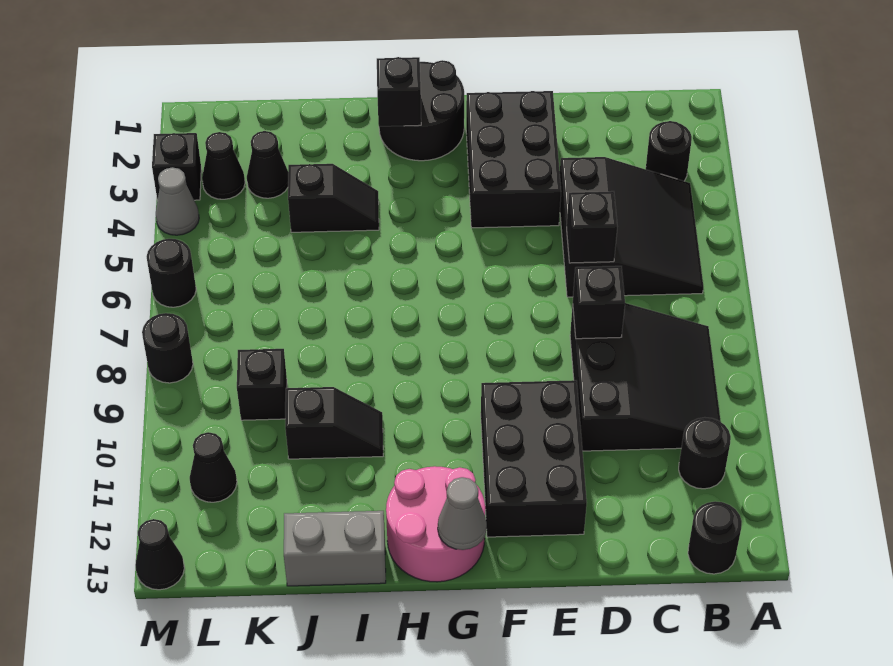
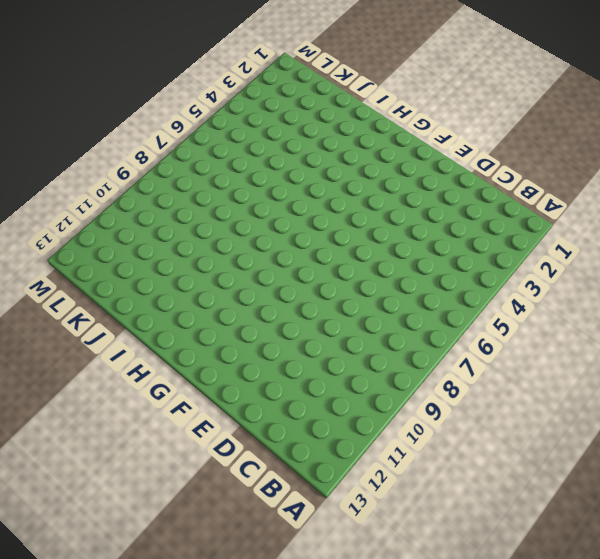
none -> black round brick B3 level 1
none -> black slope B4:D6 level 1 top D
none -> black slope B8:D10 level 1 top D

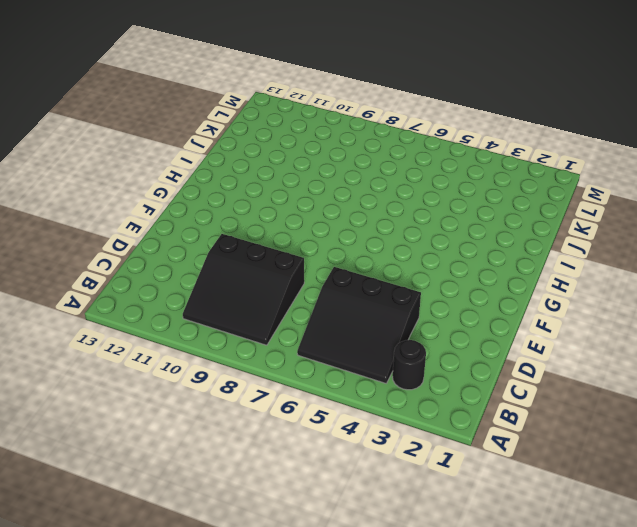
none -> black round brick B11 level 1
none -> black round brick B13 level 1
none -> black brick E2:F4 level 1

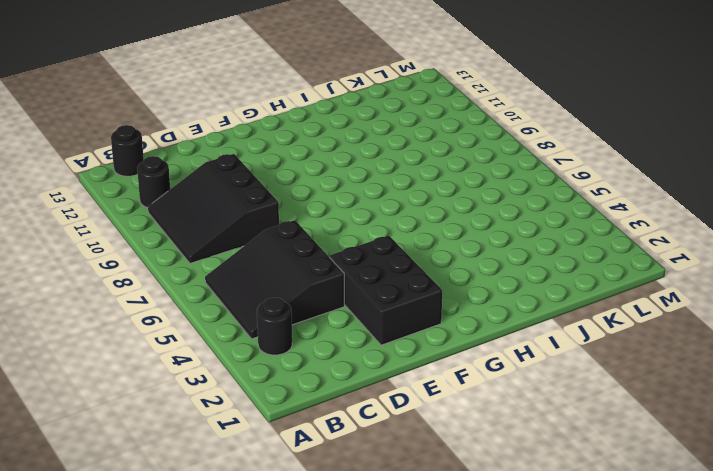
none -> black brick E10:F12 level 1
none -> black round brick G1:H2 level 1
none -> pink round brick G12:H13 level 1

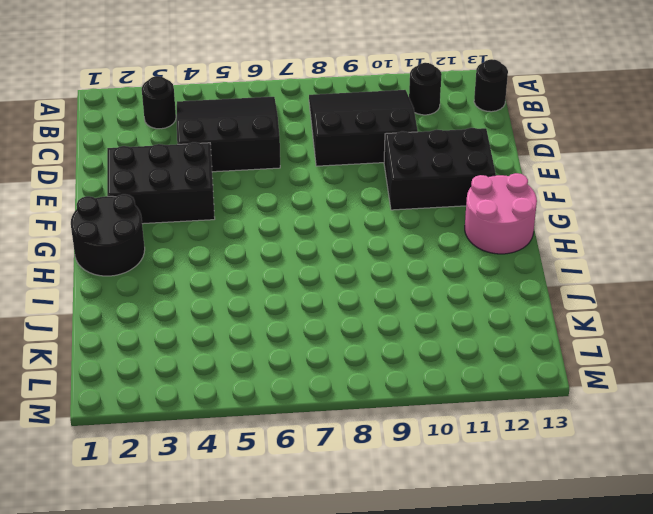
none -> black slope I4:J4 level 1 top J
none -> black slope I10:J10 level 1 top J
none -> grey brick I13:J13 level 1

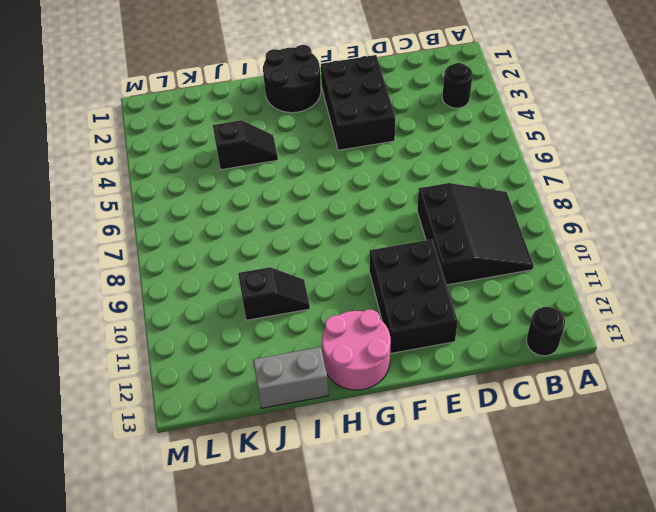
none -> black slope B4:D6 level 1 top D
none -> black round brick B11 level 1
none -> black cone K3 level 1

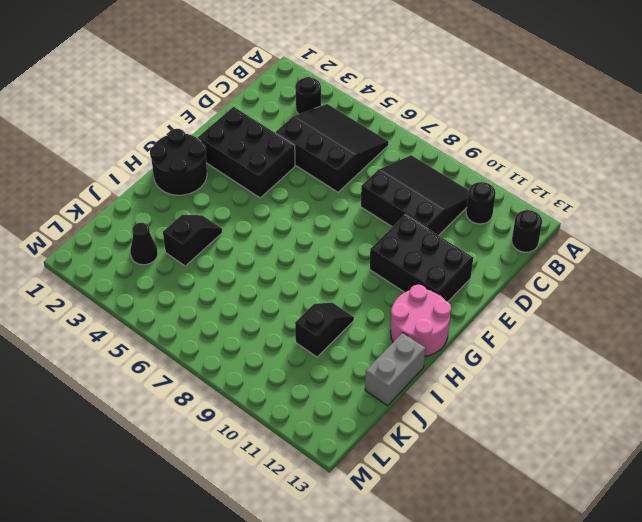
none -> black brick K9 level 1
none -> black cone L3 level 1
none -> black cone L11 level 1

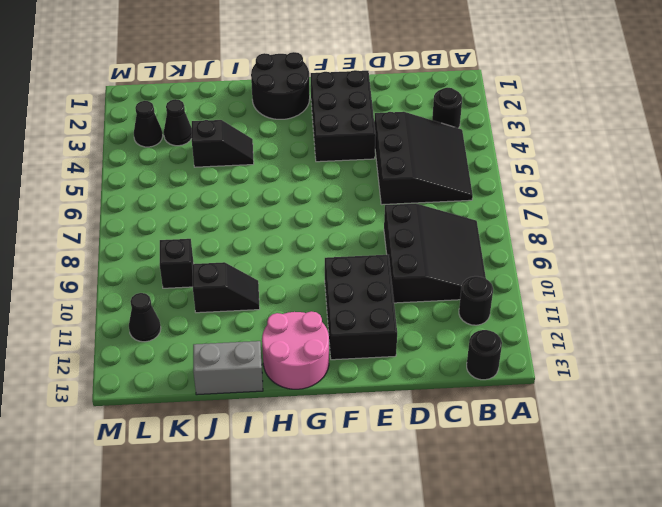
none -> black brick M3 level 1
none -> grey cone M4 level 1
none -> black round brick M6 level 1

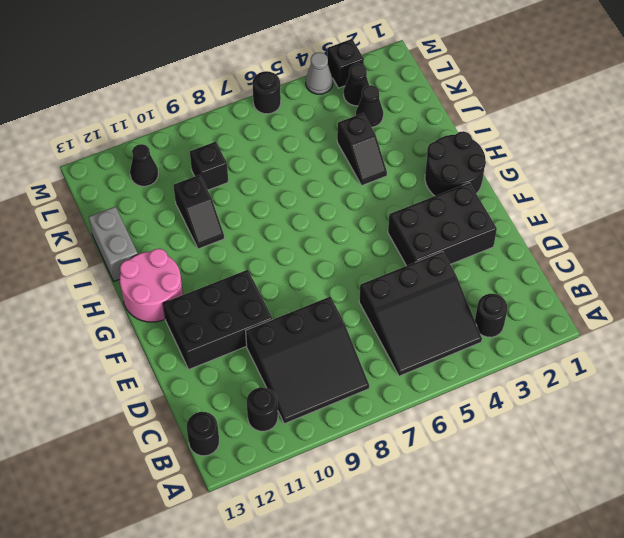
none -> black round brick M8 level 1
none -> black cone M13 level 1
none -> black brick D6 level 2

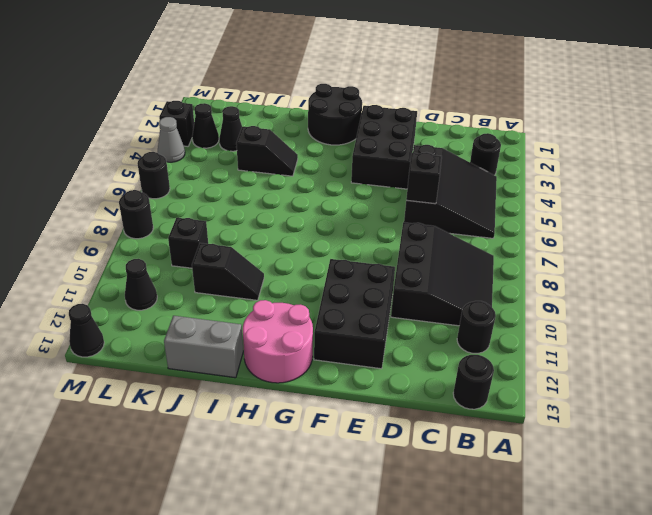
none -> black brick D8 level 2
none -> grey cone G13 level 2
none -> black brick H2 level 2

